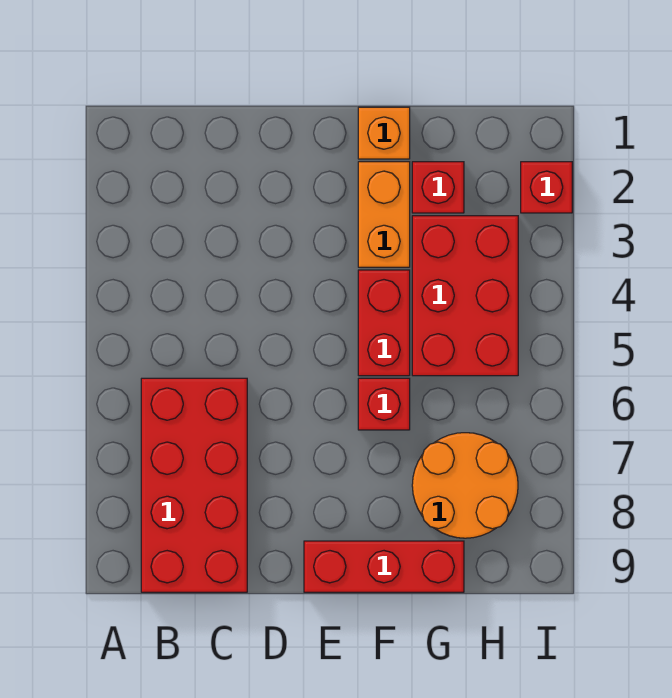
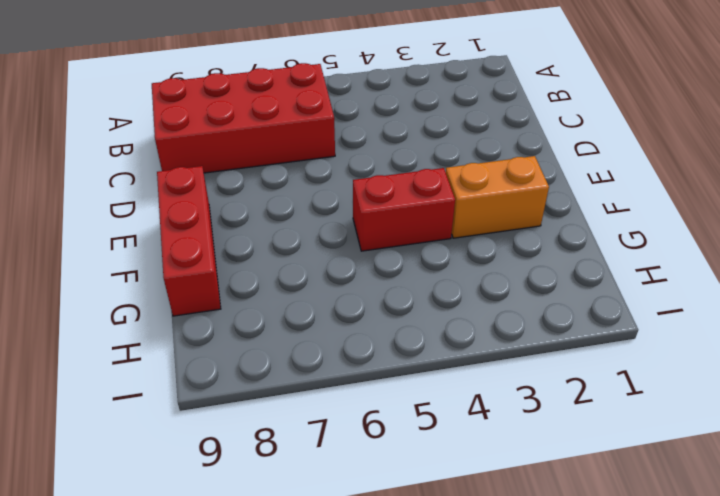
none -> orange brick F1 level 1
none -> red brick F6 level 1

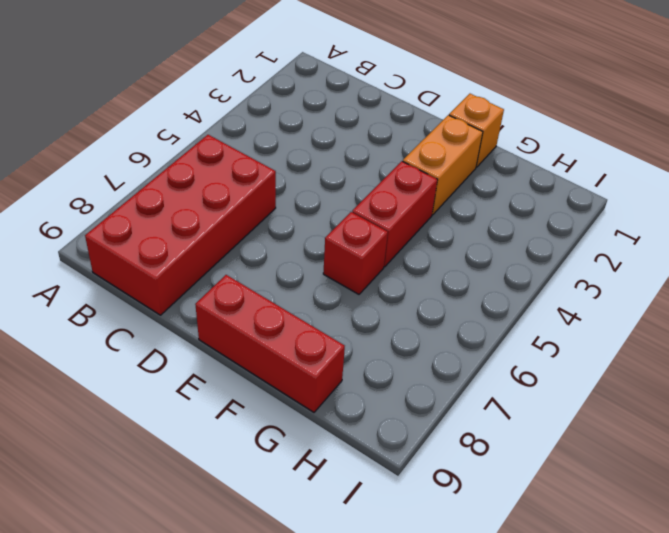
none -> red brick G2 level 1
none -> red brick G3:H5 level 1

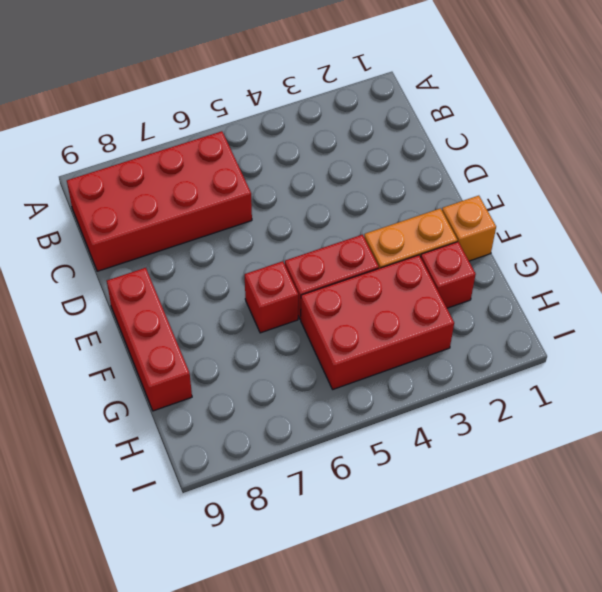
none -> orange round brick G7:H8 level 1
none -> red brick I2 level 1

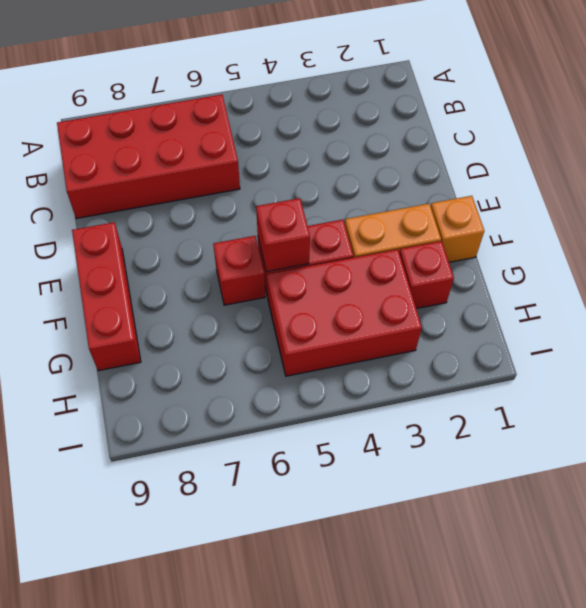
red brick F5 level 2 -> red brick I2 level 1
none -> orange round brick G7:H8 level 1

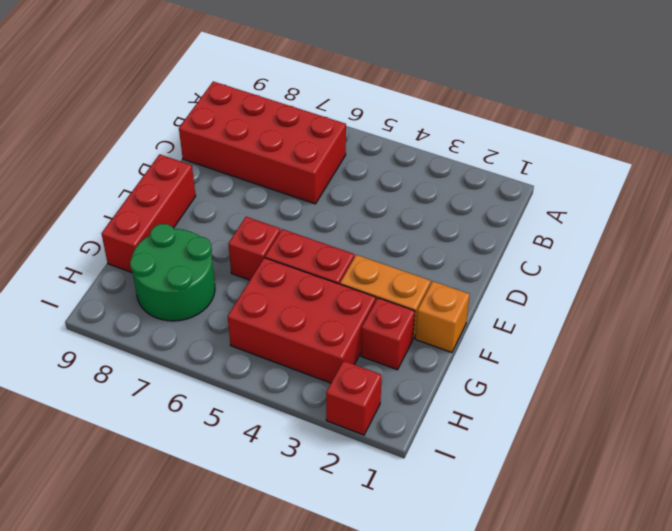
green round brick G7:H8 level 1 -> orange round brick G7:H8 level 1

